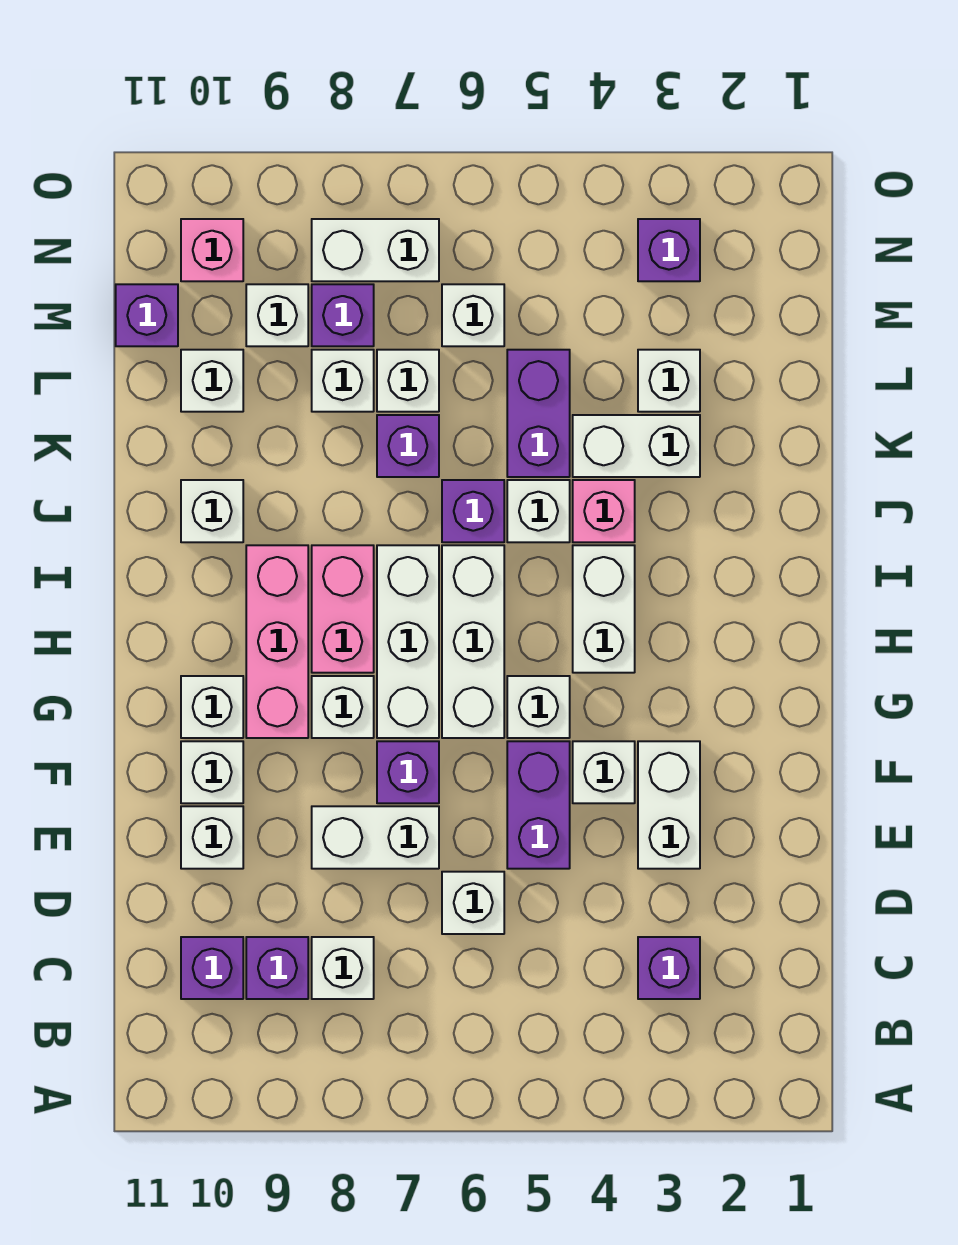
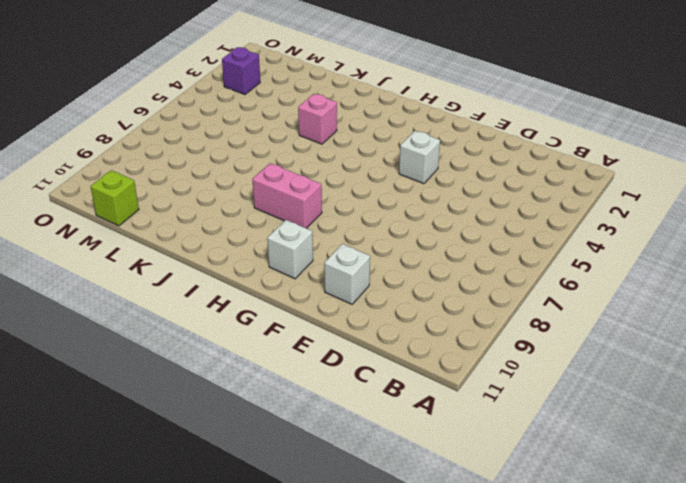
lime brick M11 level 1 -> purple brick M11 level 1
none -> purple brick C3 level 1
none -> white brick C8 level 1
none -> purple brick C9 level 1
none -> purple brick C10 level 1

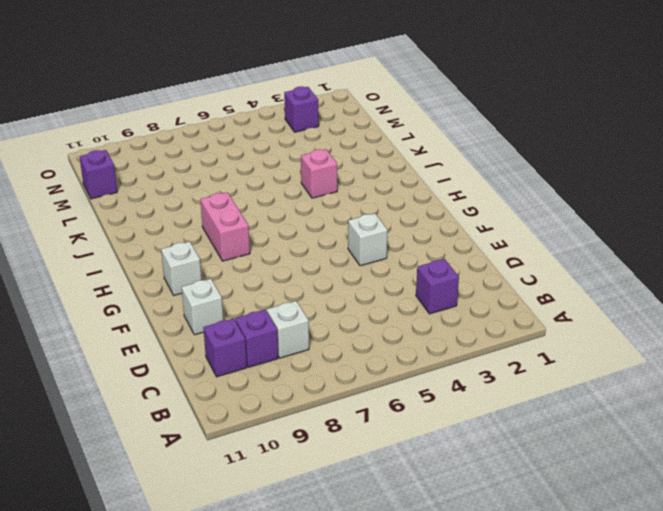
none -> white brick D6 level 1
none -> white brick E3:F3 level 1
none -> purple brick E5:F5 level 1
none -> white brick E7:E8 level 1

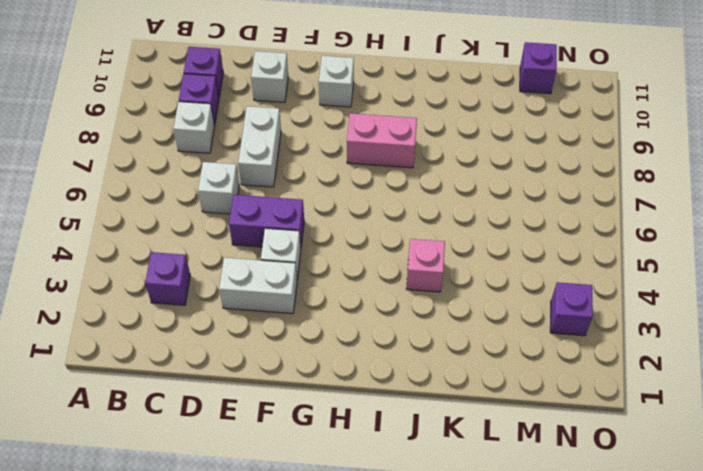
none -> purple brick F7 level 1
none -> white brick F10 level 1
none -> white brick G5 level 1
none -> white brick G6:I6 level 1

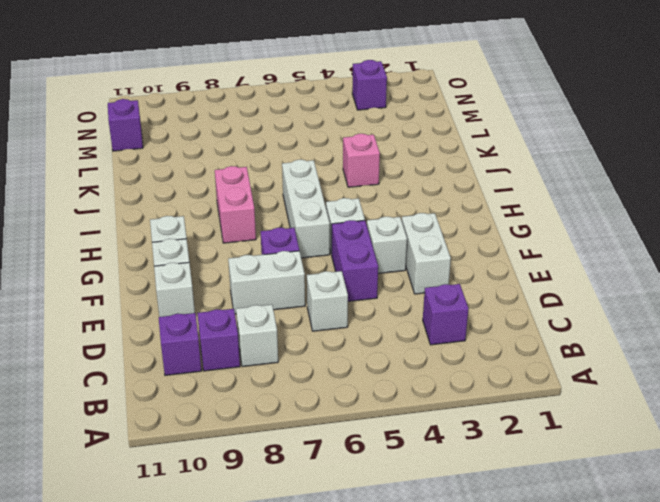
none -> white brick G7:I7 level 1
none -> white brick G8 level 1
none -> pink brick G9:I9 level 1
none -> white brick H4:I4 level 1

